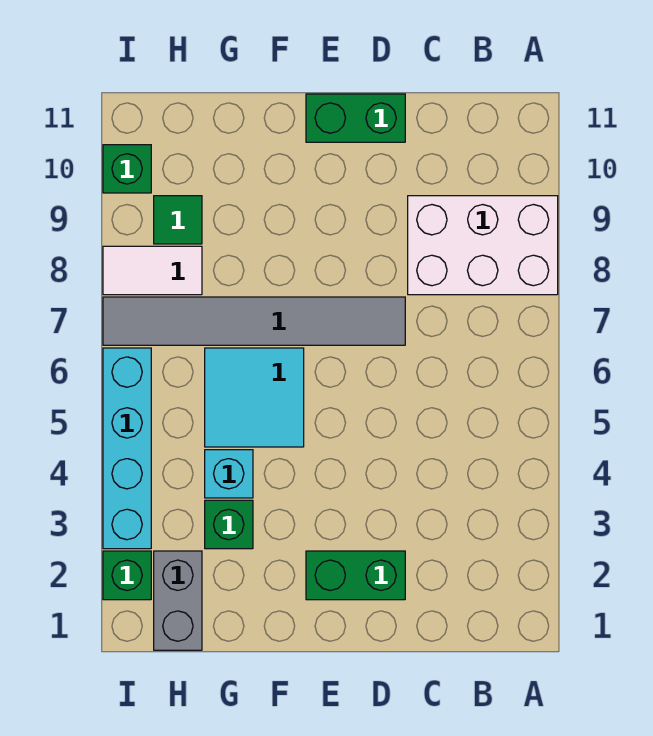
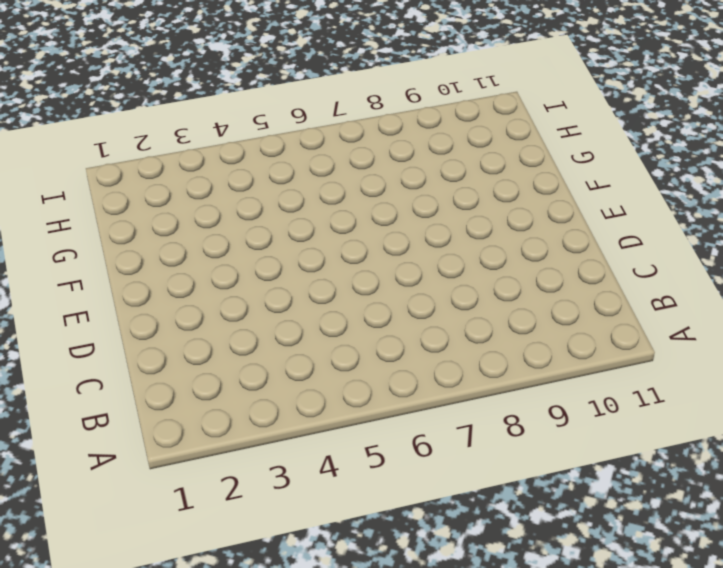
none -> white brick A8:C9 level 1
none -> green brick D2:E2 level 1
none -> grey tile D7:I7 level 1

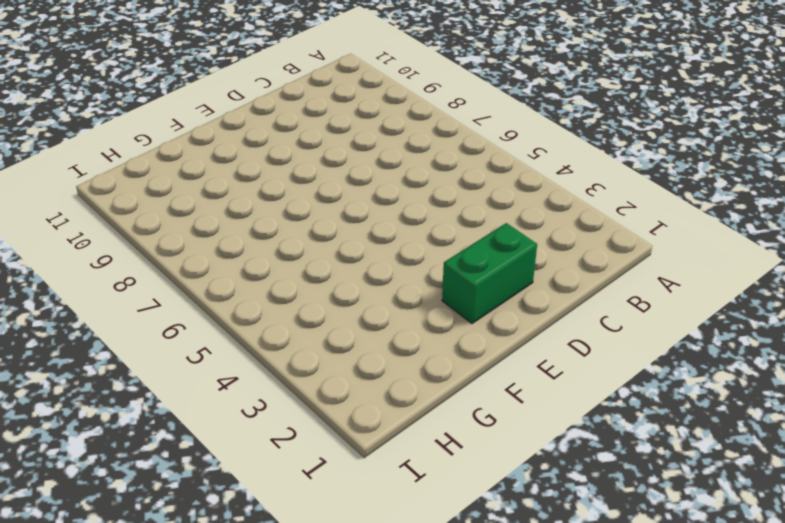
none -> white brick A8:C9 level 1
none -> grey tile D7:I7 level 1
none -> green brick D11:E11 level 1

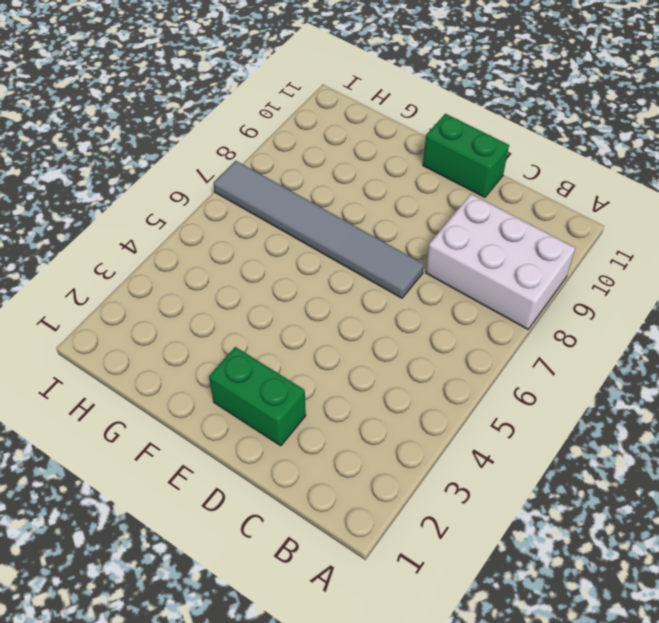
none -> cyan tile F5:G6 level 1
none -> green brick G3 level 1
none -> cyan brick G4 level 1

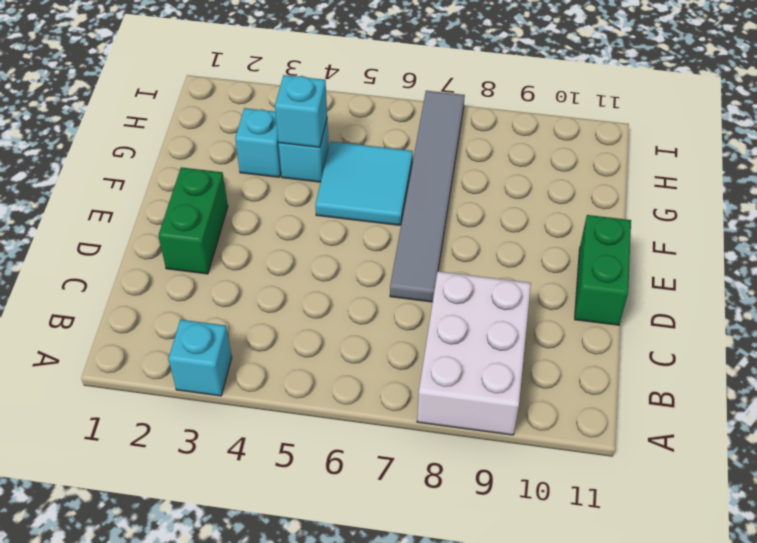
cyan brick A3 level 1 -> none
cyan brick G3 level 1 -> green brick G3 level 1
cyan brick G4 level 2 -> none
none -> grey brick H1:H2 level 1
none -> white tile H8:I8 level 1
none -> green tile H9 level 1

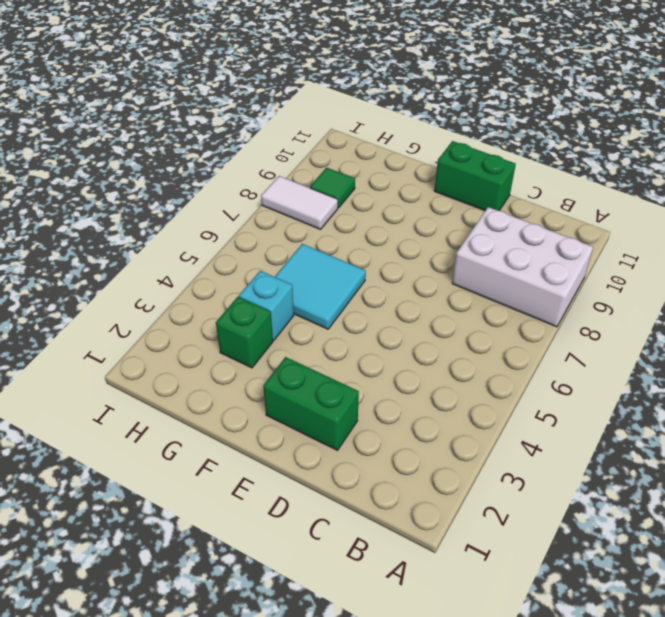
none -> grey tile D7:I7 level 1
none -> grey brick H1:H2 level 1
none -> green brick I2 level 1

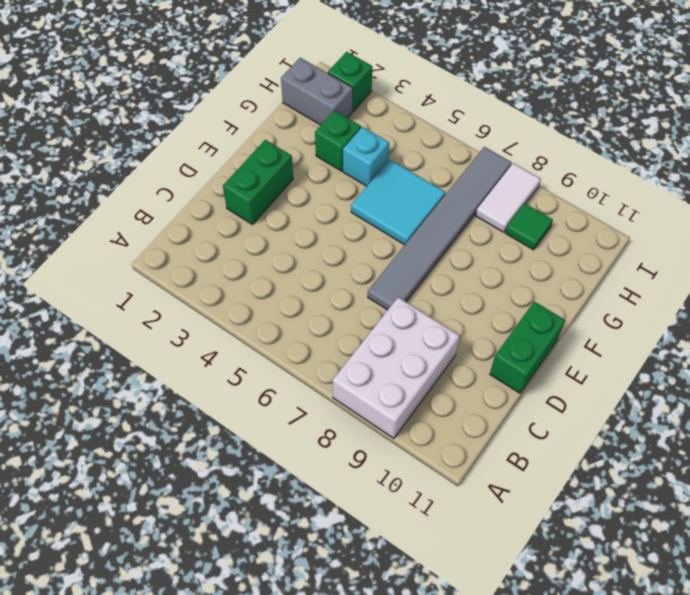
none -> cyan brick I3:I6 level 1
none -> green brick I10 level 1

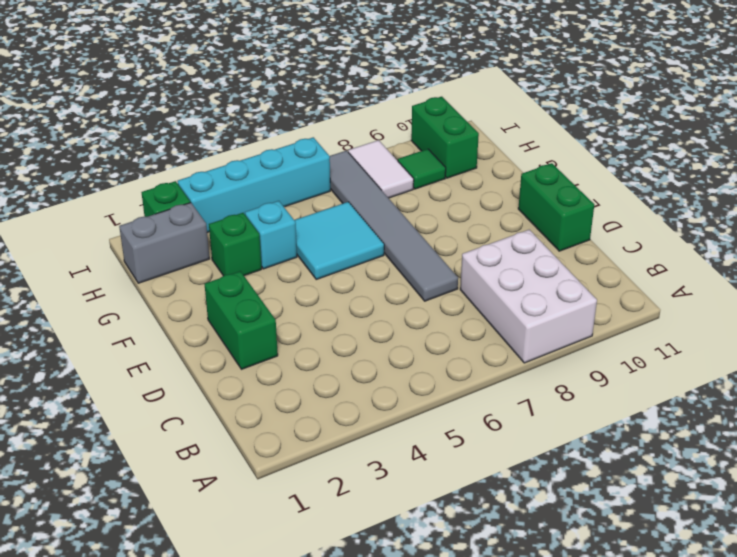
green brick H10:I10 level 1 -> green brick I10 level 1

